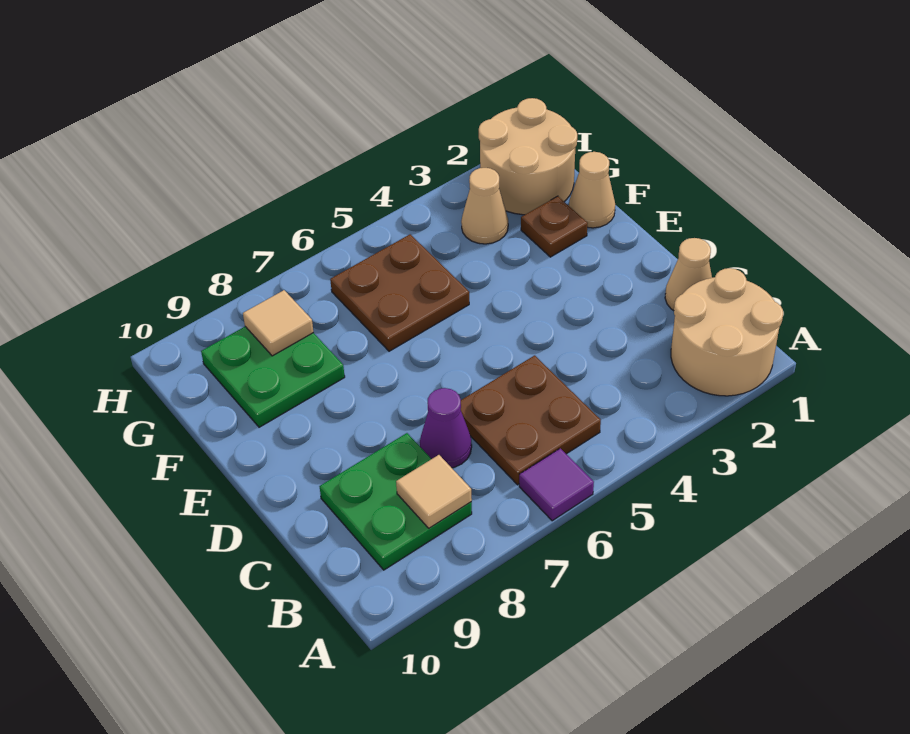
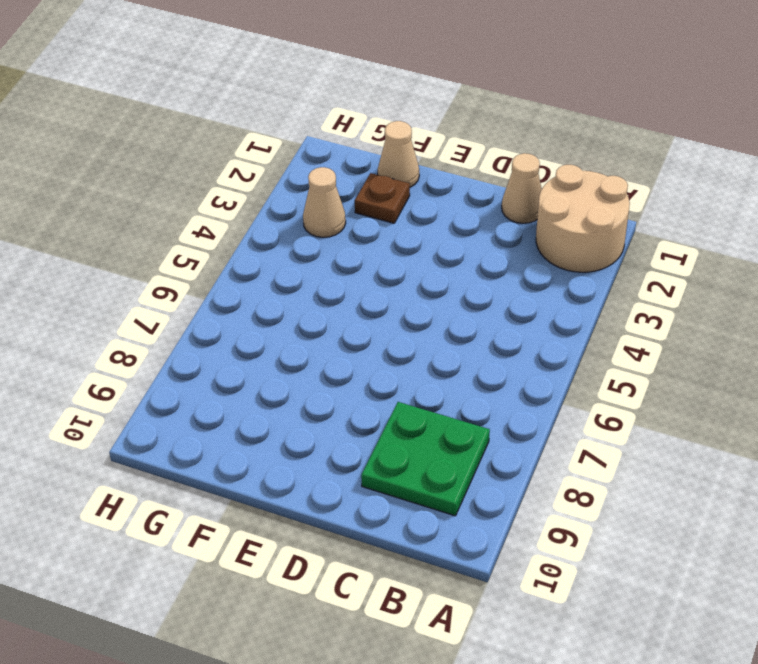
none -> purple tile A6 level 1
none -> brown plate B5:C6 level 1
none -> purple cone C7 level 1

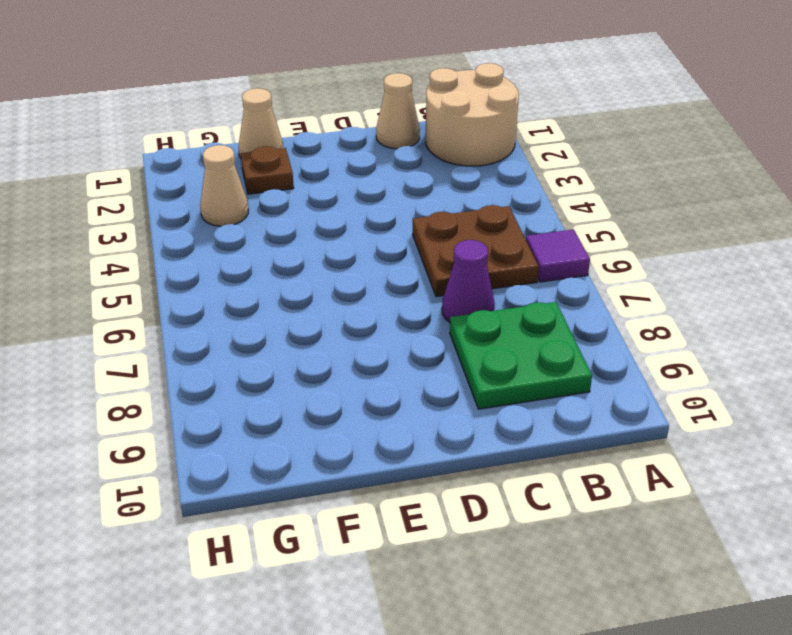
none -> brown plate F5:G6 level 1
none -> green plate F8:G9 level 1
none -> tan round brick G1:H2 level 1

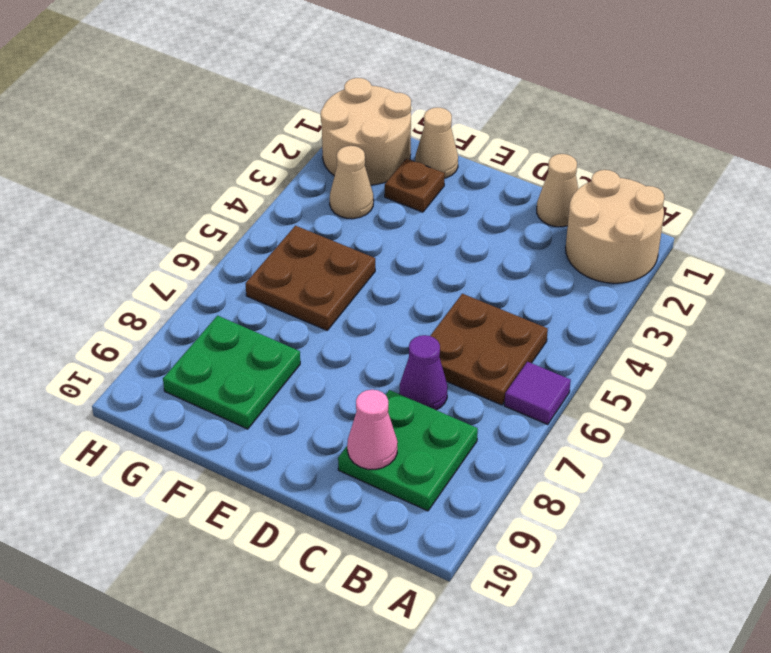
pink cone C9 level 2 -> none
none -> tan tile B8 level 2
none -> tan tile G8 level 2

